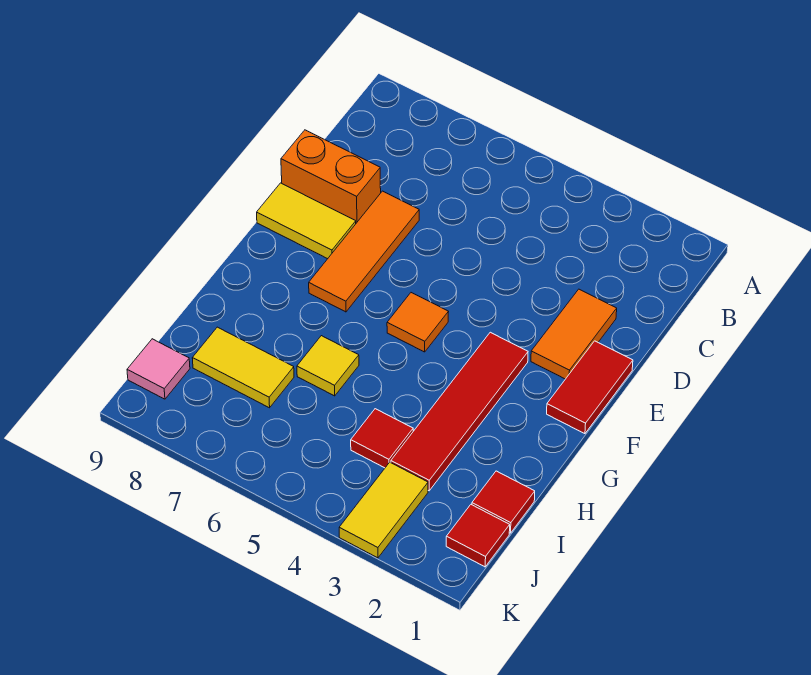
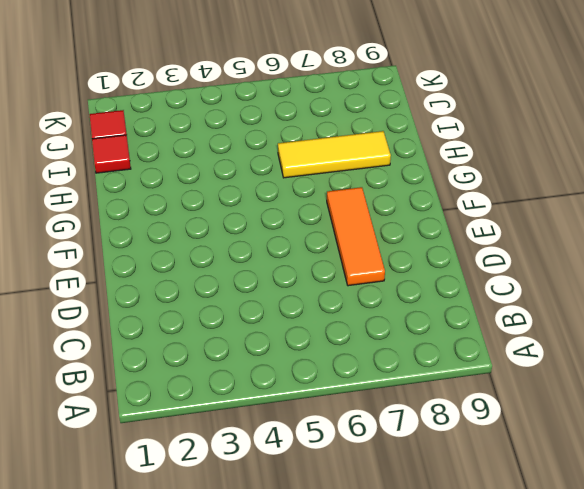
yellow tile H6:H8 level 1 -> yellow tile H6 level 1
none -> orange tile D2:E2 level 1
none -> orange brick D8:D9 level 1
none -> red tile E1:F1 level 1

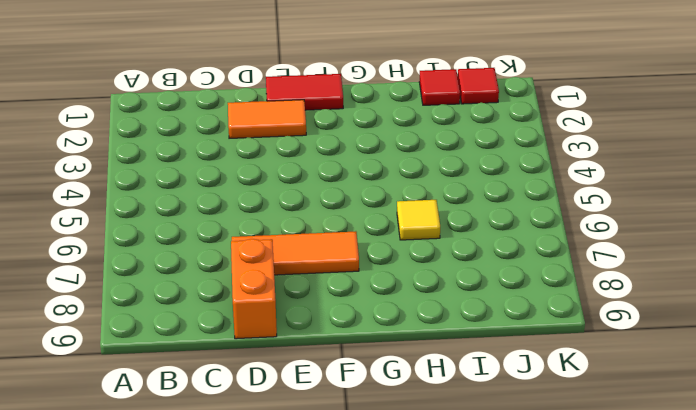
none -> yellow tile E8:E9 level 1
none -> red tile F3:I3 level 1
none -> orange tile F5 level 1

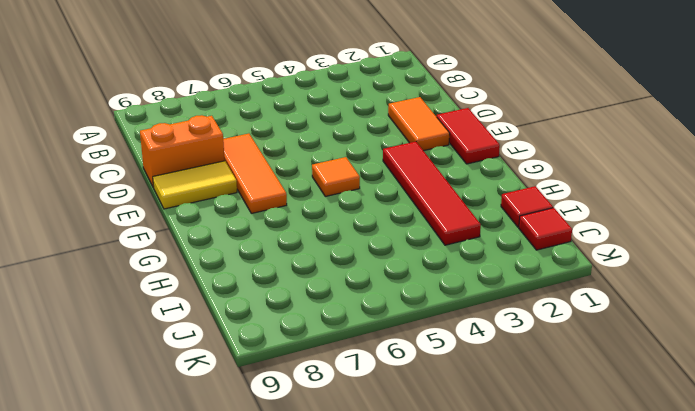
none -> yellow tile H6 level 1
none -> red tile I4 level 1
none -> yellow tile I7:I8 level 1

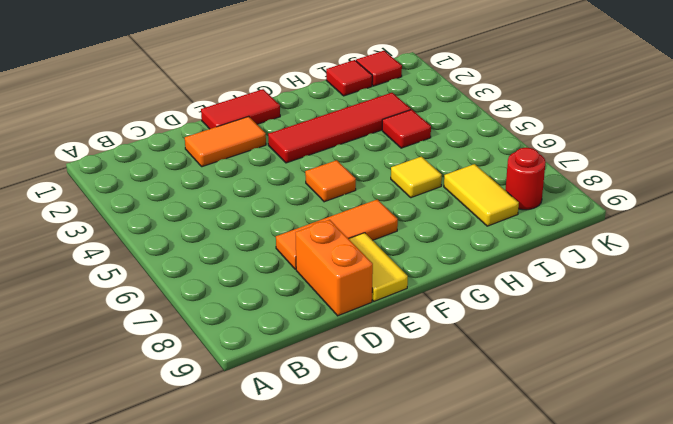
red round brick J8 level 1 -> none
none -> yellow tile J3:K3 level 1
none -> pink tile J9 level 1

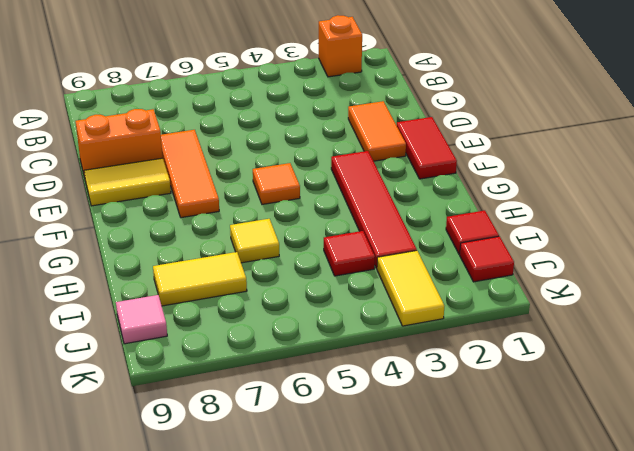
orange brick A2 level 1 -> none

